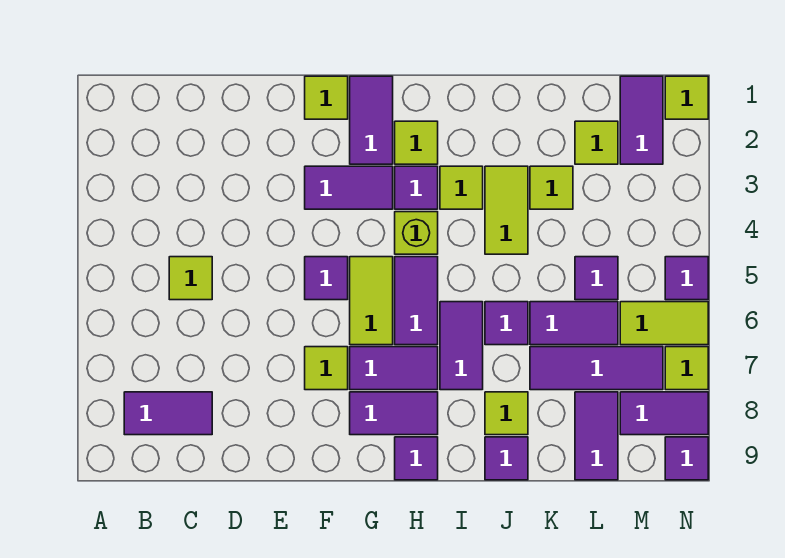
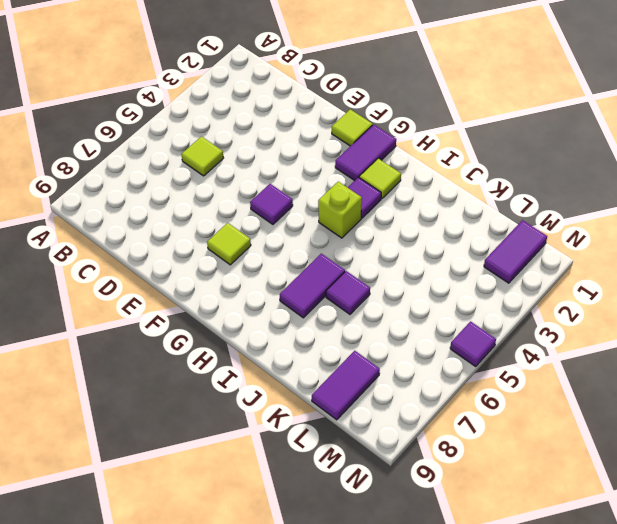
none -> purple tile B8:C8 level 1
none -> purple tile F3:G3 level 1
none -> lime tile G5:G6 level 1
none -> purple tile G7:H7 level 1

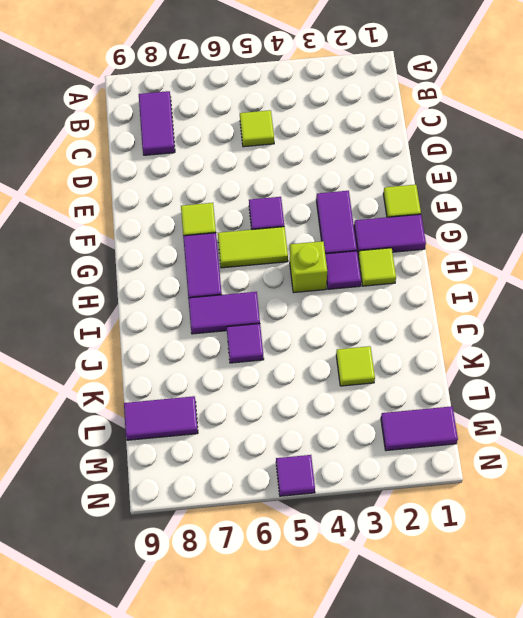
none -> purple tile G8:H8 level 1
none -> purple tile H5:H6 level 1
none -> purple tile H9 level 1
none -> lime tile I3 level 1

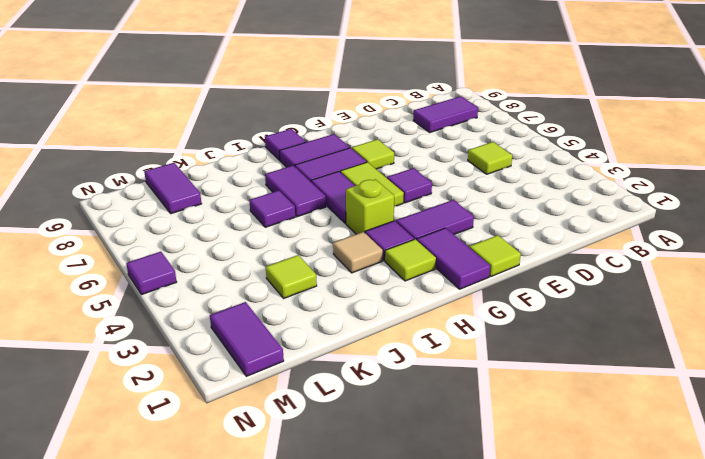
tan tile I3 level 1 -> lime tile I3 level 1
none -> lime tile J3:J4 level 1
none -> lime tile J8 level 1
none -> purple tile J9 level 1
none -> purple tile K6:L6 level 1

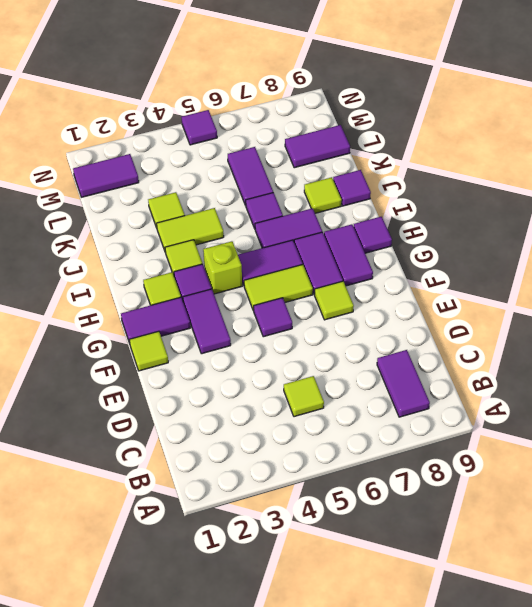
none -> purple tile K7:M7 level 1
none -> lime tile L2 level 1
none -> purple tile L5 level 1
none -> lime tile M6:N6 level 1

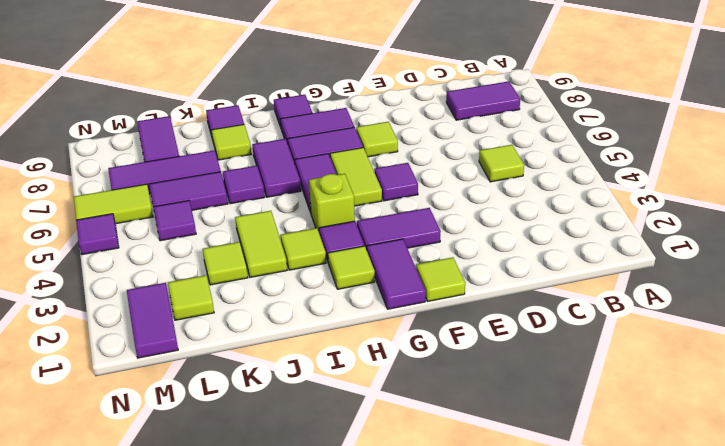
none -> purple tile M8:N8 level 1
none -> lime tile N1 level 1
none -> lime tile N7 level 1
none -> purple tile N9 level 1

